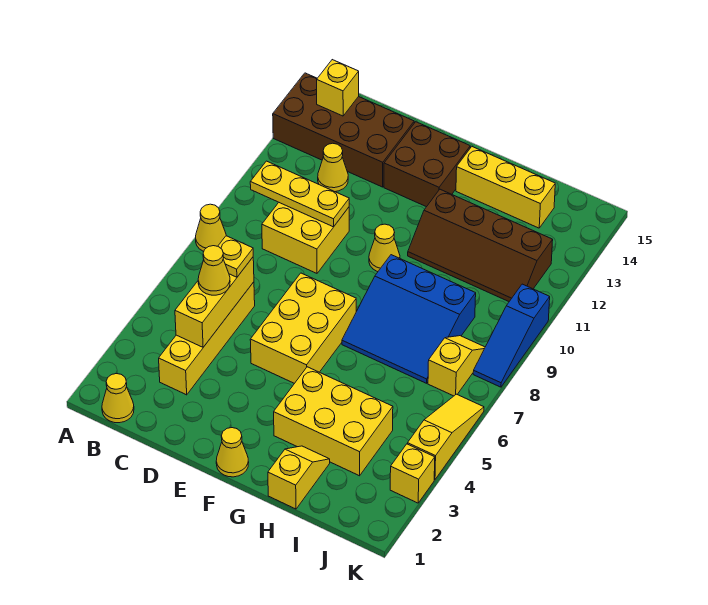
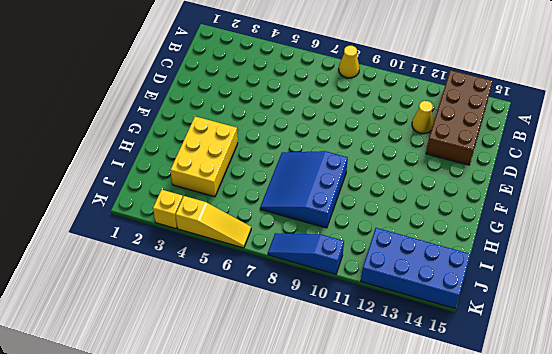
blue brick J12:K15 level 1 -> brown slope G11:J12 level 1 top 12
none -> yellow cone B1 level 1
none -> yellow brick C3:C6 level 1
none -> yellow brick C9:D10 level 1

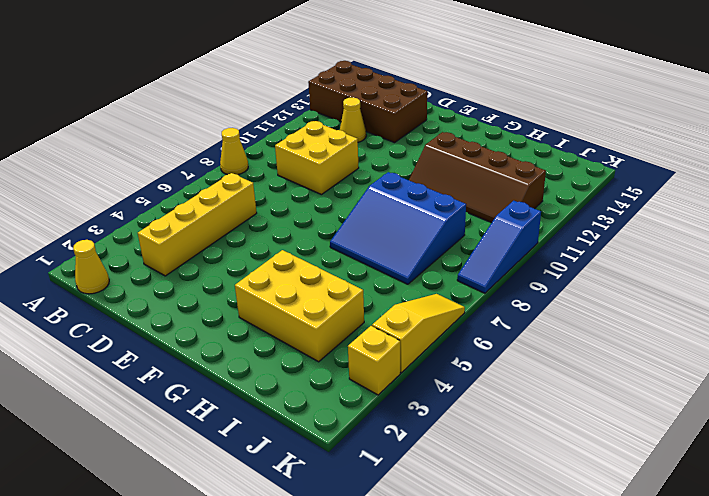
none -> yellow brick E5:F7 level 1
none -> brown brick E13:F14 level 1
none -> yellow cone F1 level 1

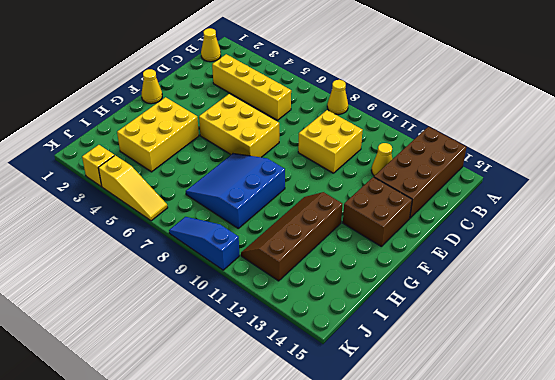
none -> yellow cone F10 level 1
none -> yellow brick G14:I14 level 1
none -> yellow slope H1:H2 level 1 top 1

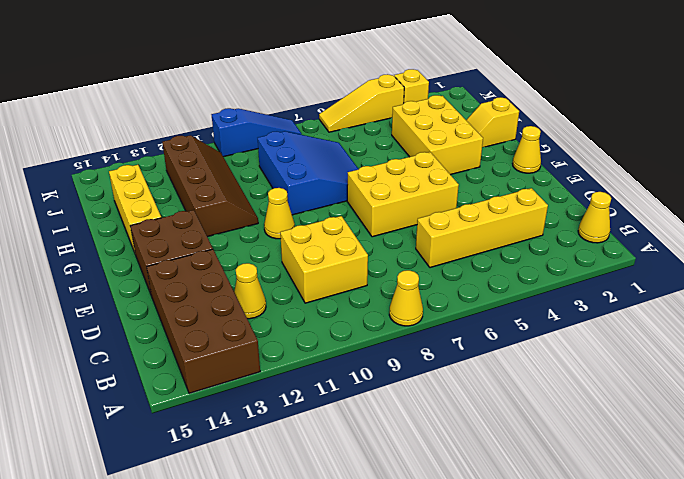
none -> yellow slope J7:J8 level 1 top 7
none -> yellow plate B10:D10 level 2
none -> yellow brick B14 level 2

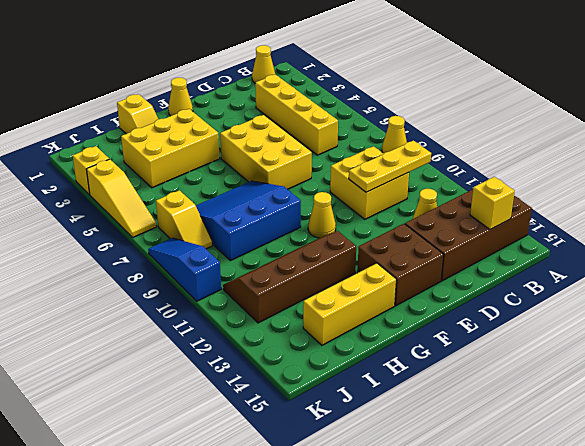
none -> yellow brick C4:C6 level 2
none -> yellow cone C5 level 3
none -> yellow plate C6 level 3

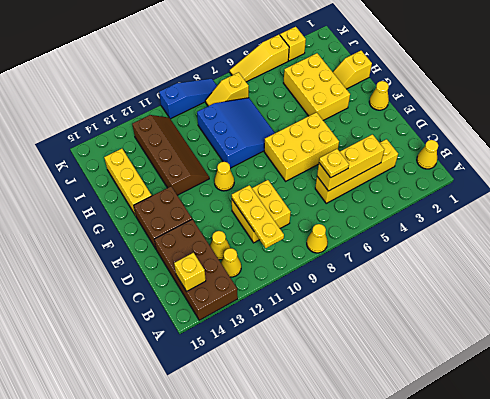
yellow cone B12 level 1 -> yellow cone C5 level 3

